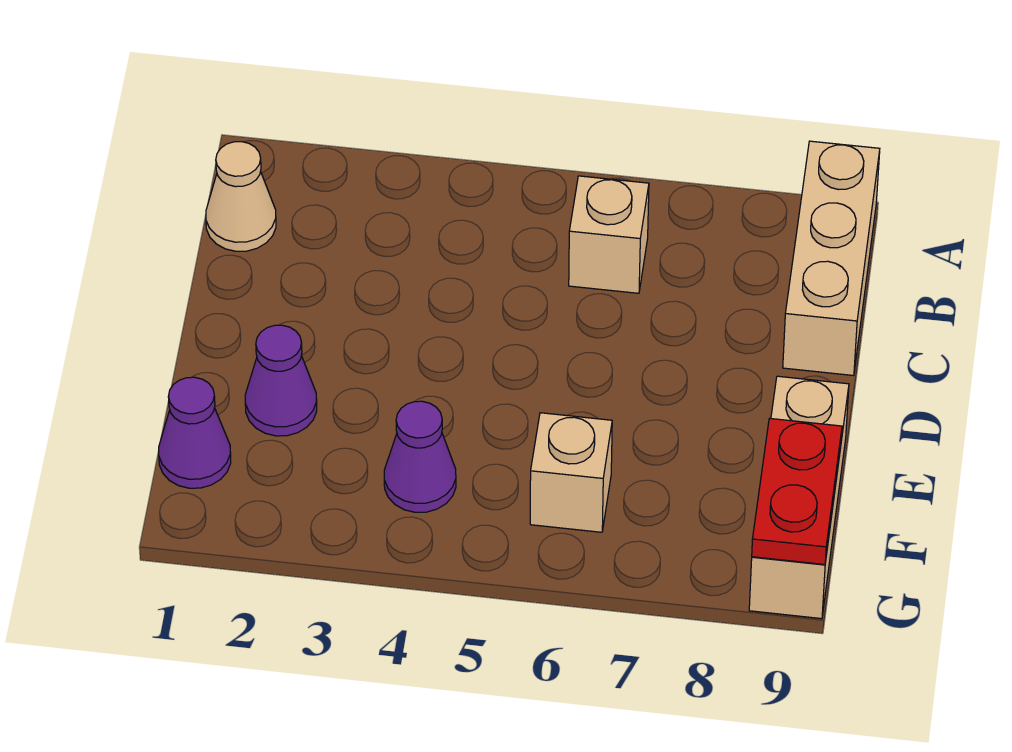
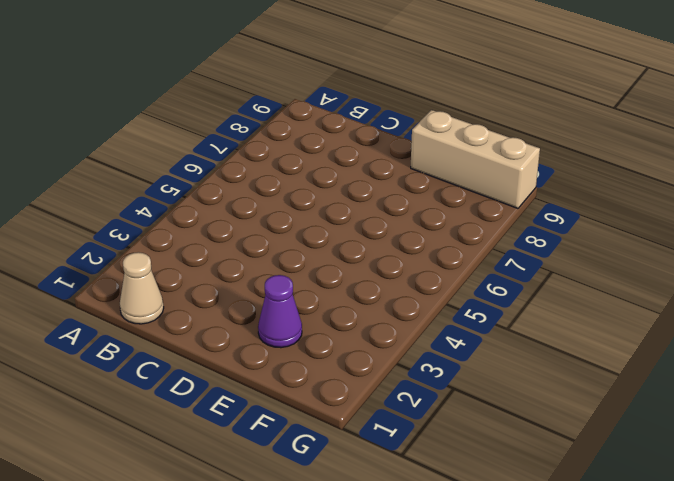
none -> tan brick A9:C9 level 1
none -> tan brick B6 level 1

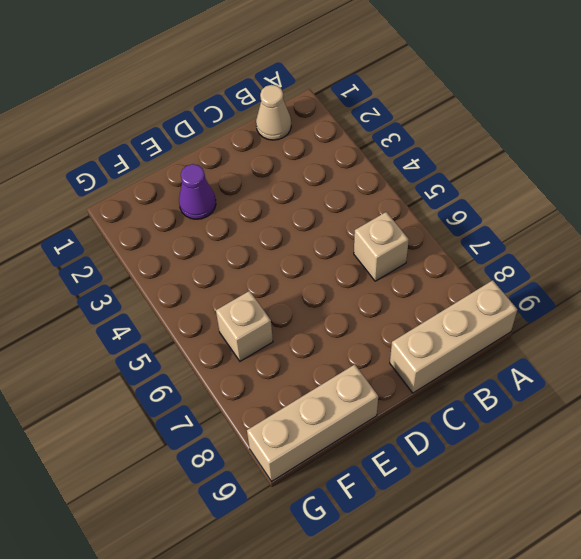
none -> purple cone F1 level 1
none -> purple cone F4 level 1

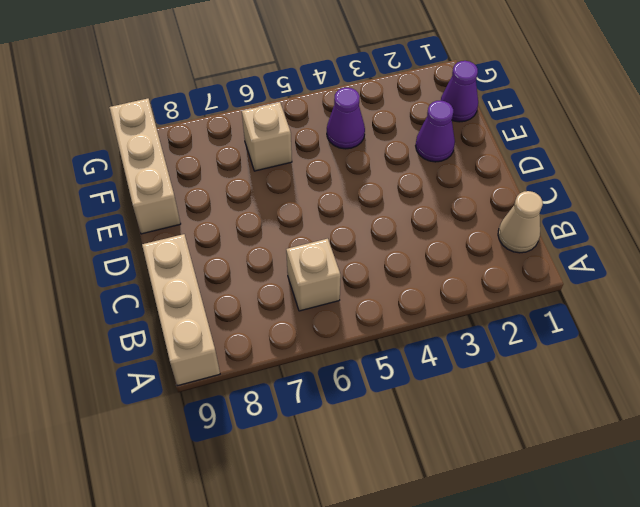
none -> red plate F9:G9 level 2

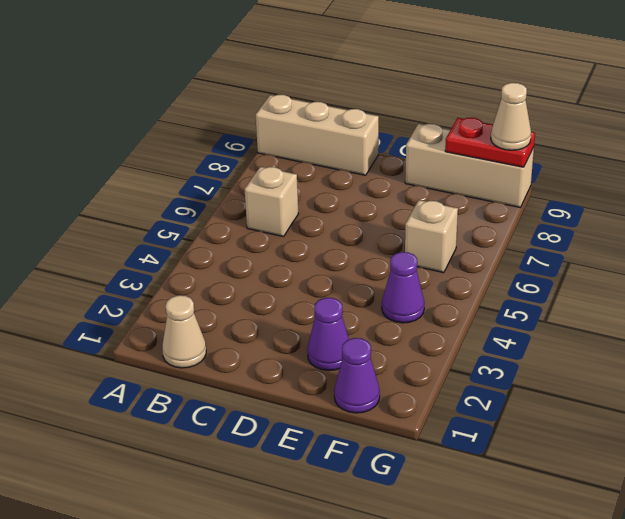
tan cone G9 level 3 -> none

